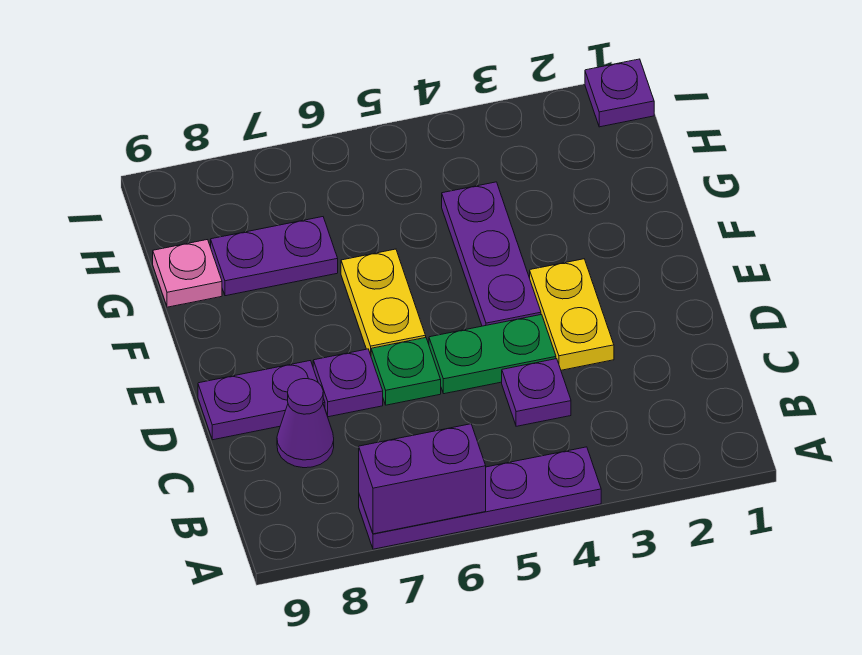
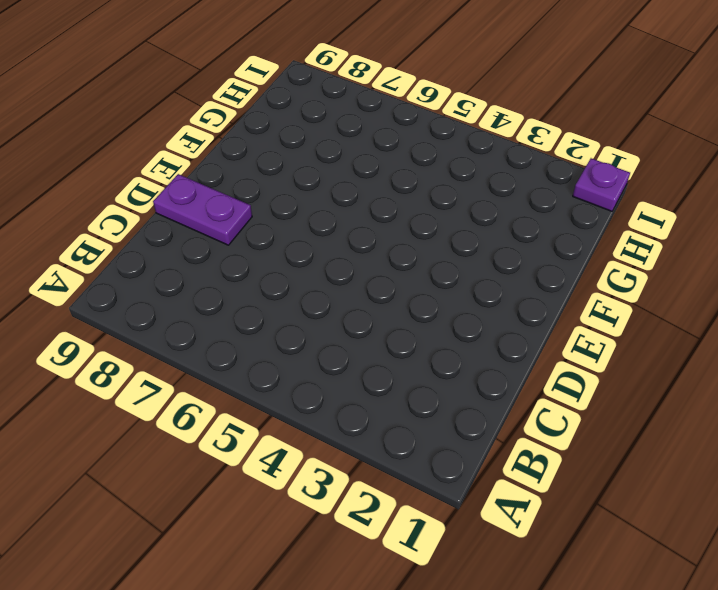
none -> purple plate A4:A7 level 1
none -> purple plate C4 level 1
none -> purple cone C8 level 1

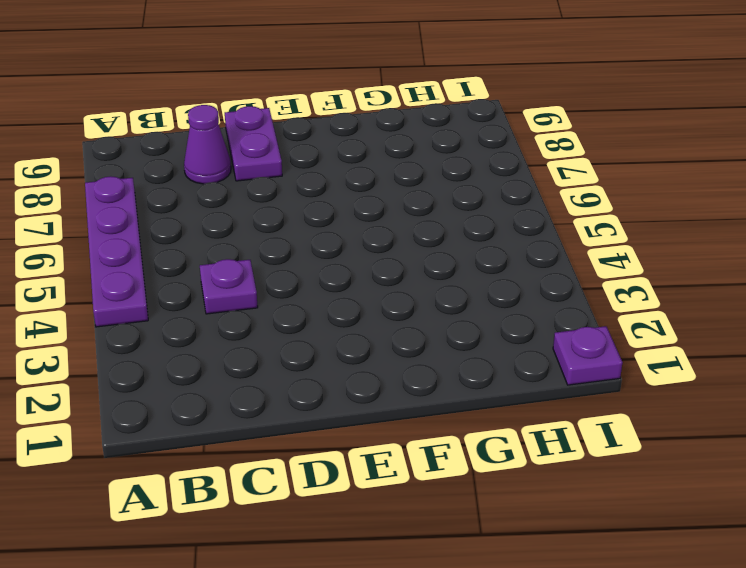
none -> yellow plate D3:E3 level 1
none -> green plate D4:D5 level 1
none -> green plate D6 level 1

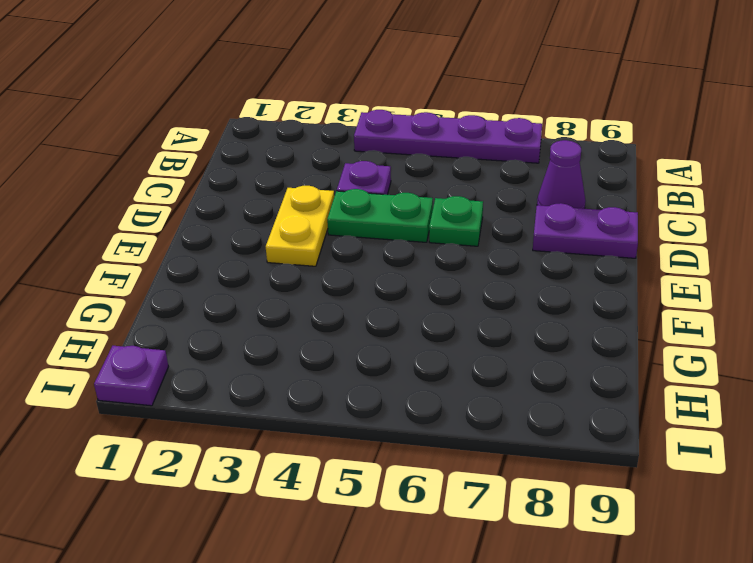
none -> purple plate D7 level 1
none -> purple plate E4:G4 level 1
none -> yellow plate E6:F6 level 1

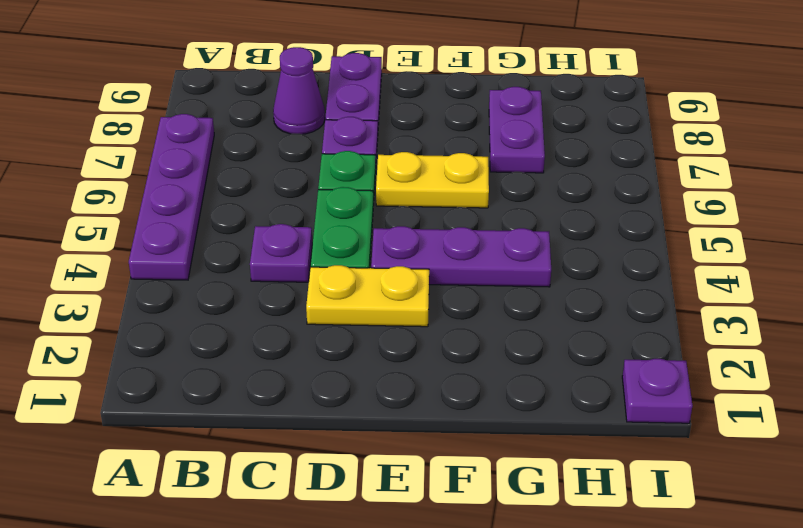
none -> pink plate G9 level 1
none -> purple brick A6:A7 level 2

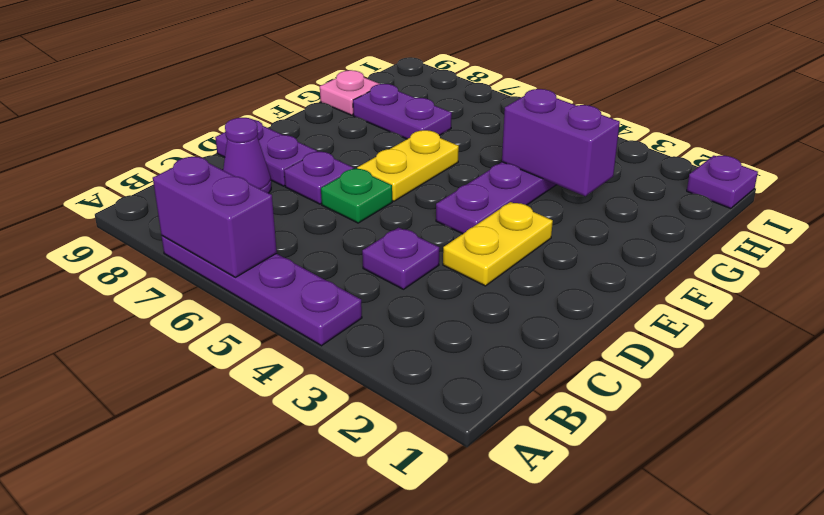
purple brick G3:G4 level 2 -> none
none -> green plate D4:D5 level 1

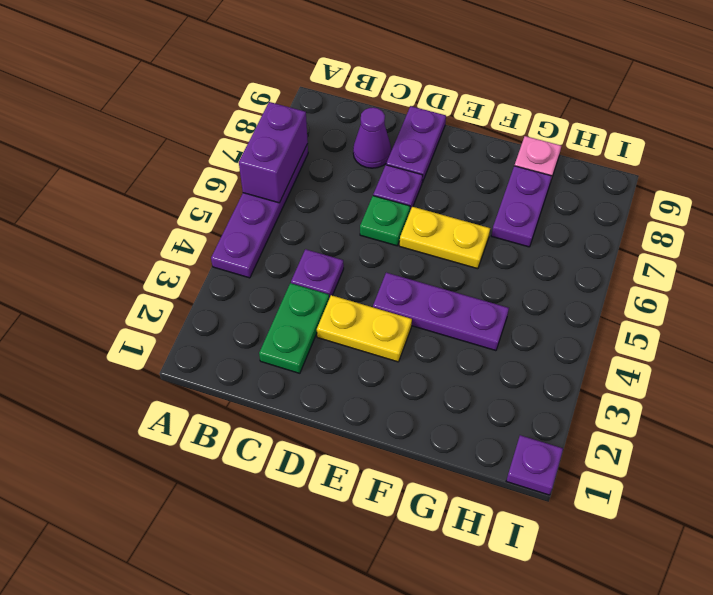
green plate C2:C3 level 1 -> green plate D4:D5 level 1

